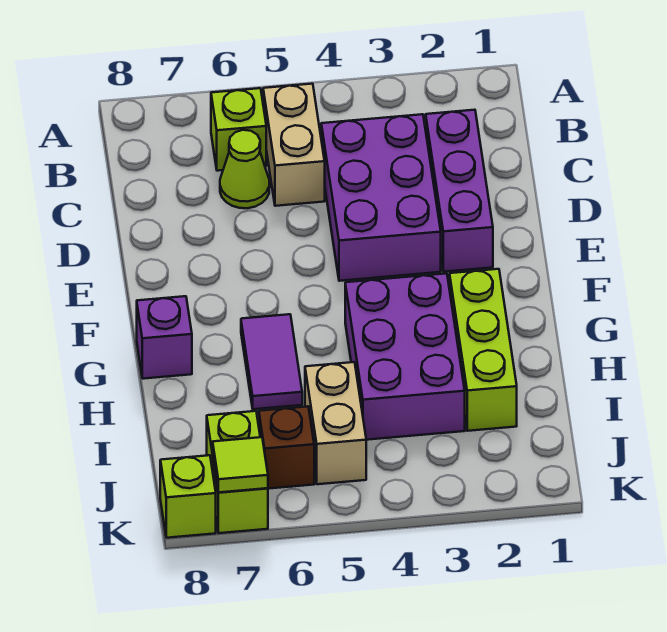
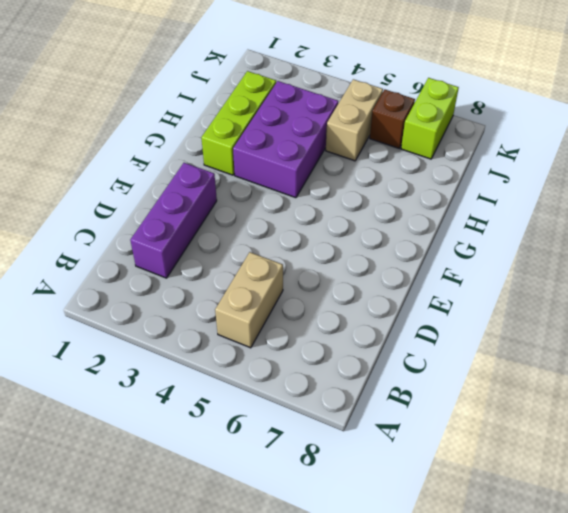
none -> lime brick B6 level 1
none -> purple brick C3:E4 level 1
none -> lime cone C6 level 1

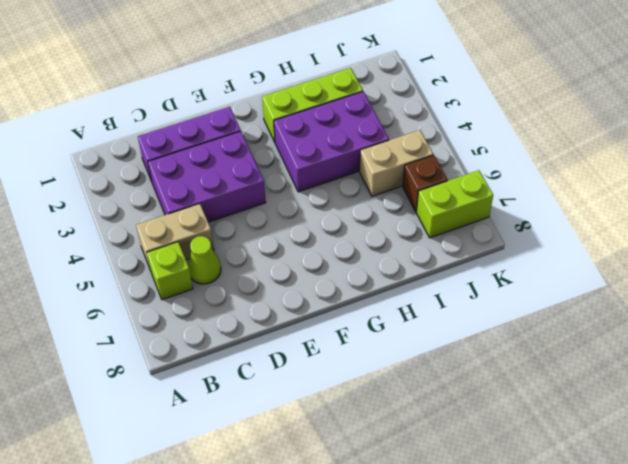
none -> purple tile G6:H6 level 1
none -> purple brick G8 level 1
none -> lime brick K8 level 1

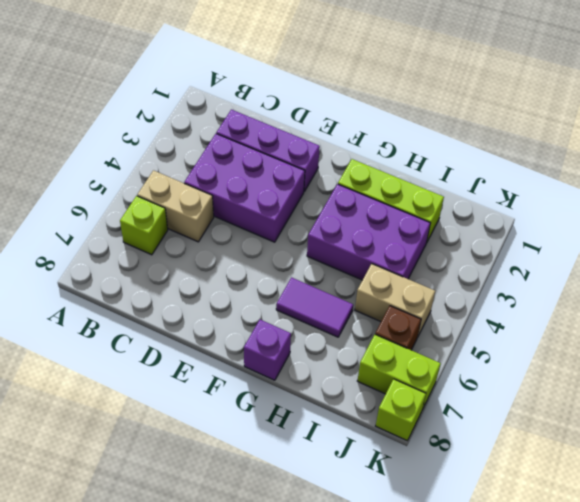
none -> lime cone C6 level 1
none -> lime tile K7 level 2

